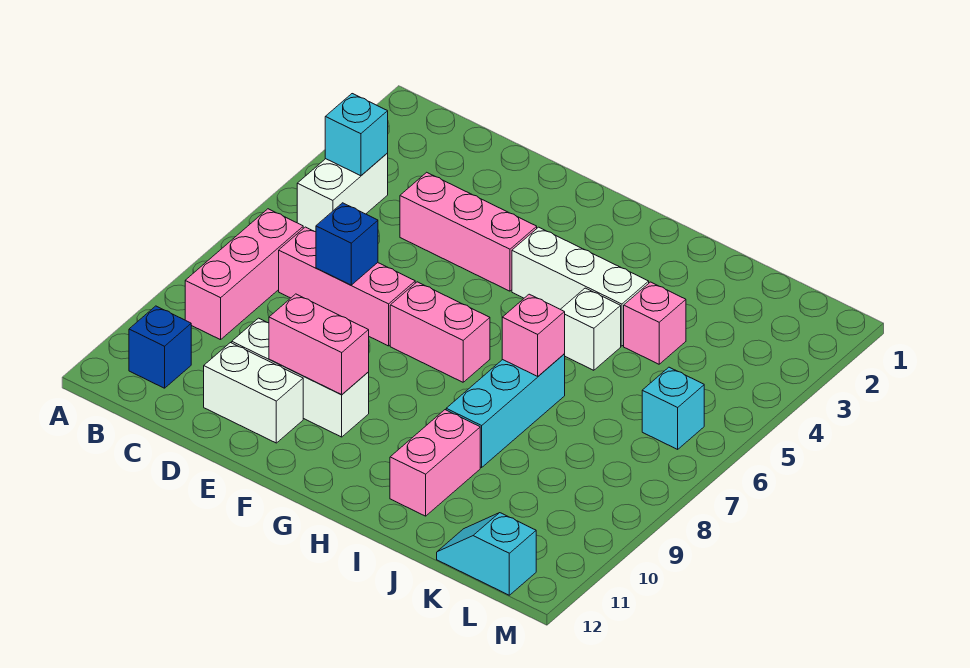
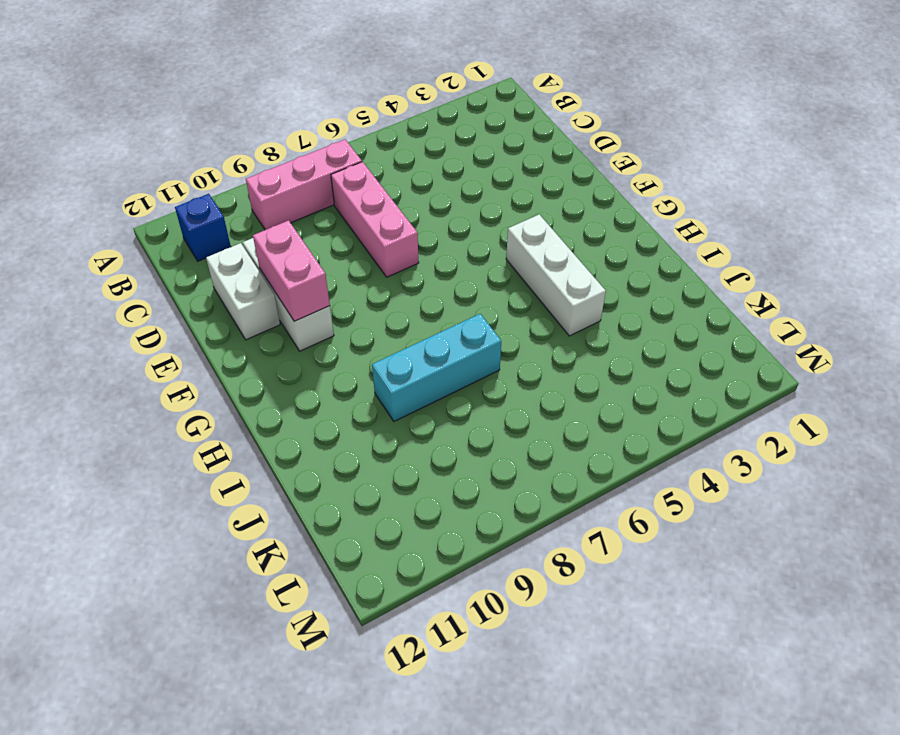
none -> white brick B4:B5 level 1
none -> pink brick D4:F4 level 1
none -> pink brick F7:G7 level 1

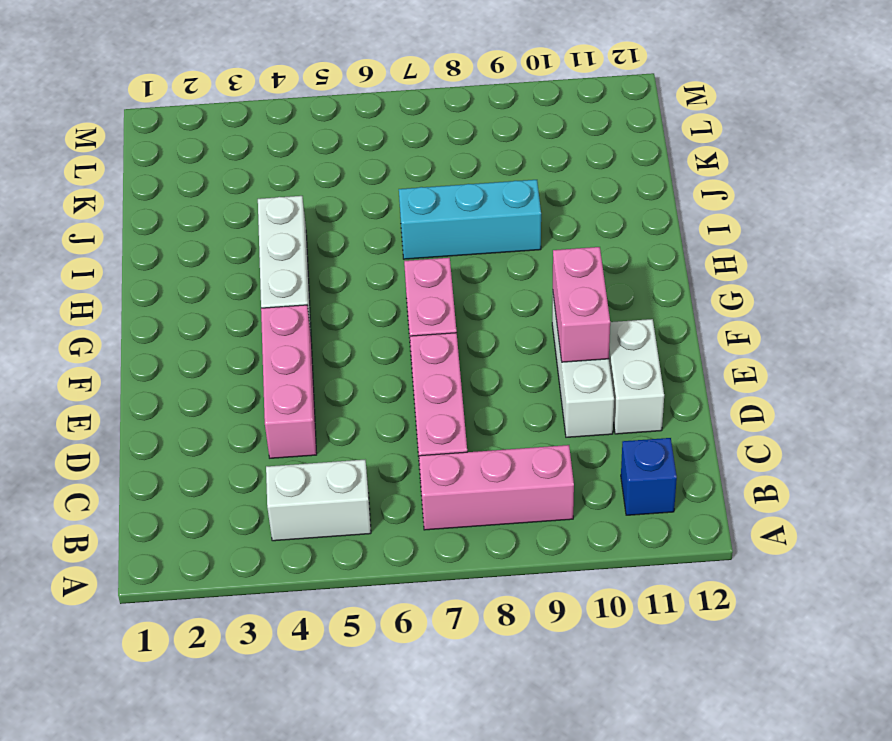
none -> white brick I5 level 1
none -> pink brick I10:I11 level 1
none -> pink brick J4 level 1

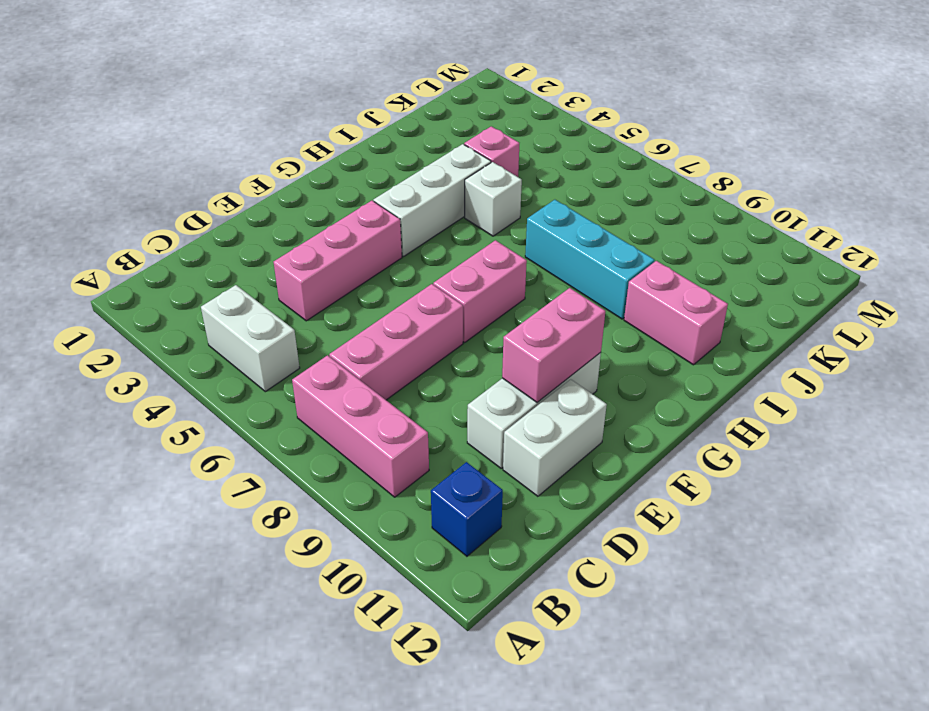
none -> cyan slope K12:L12 level 1 top L
none -> cyan brick L6 level 1
none -> cyan brick B4 level 2

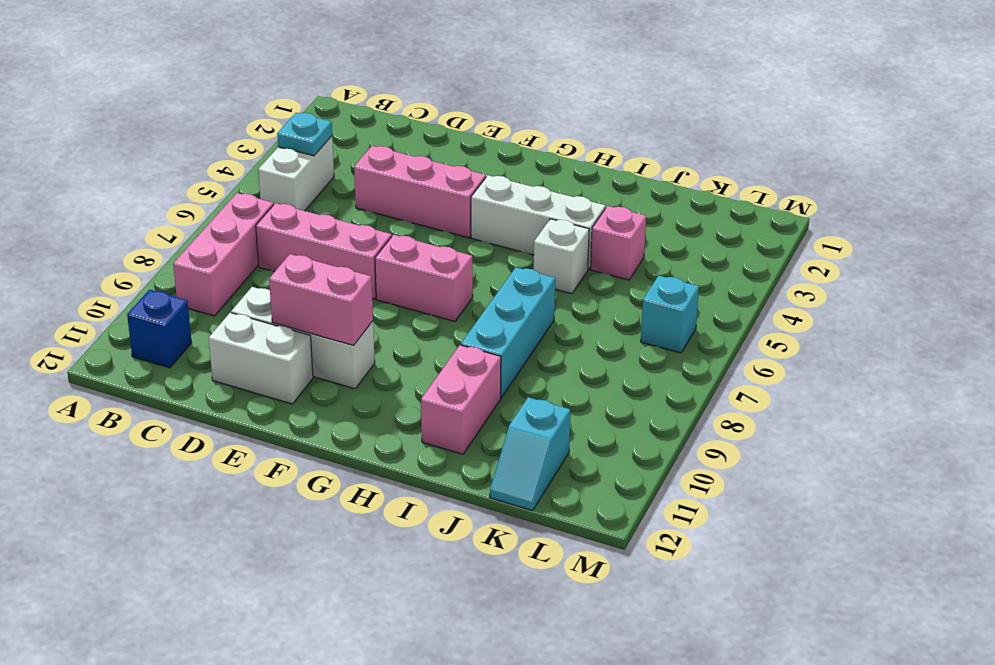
cyan plate B4 level 2 -> cyan brick B4 level 2
cyan slope K11:K12 level 1 top 11 -> cyan slope K12:L12 level 1 top L
none -> blue brick D7 level 2
none -> pink brick I7 level 2

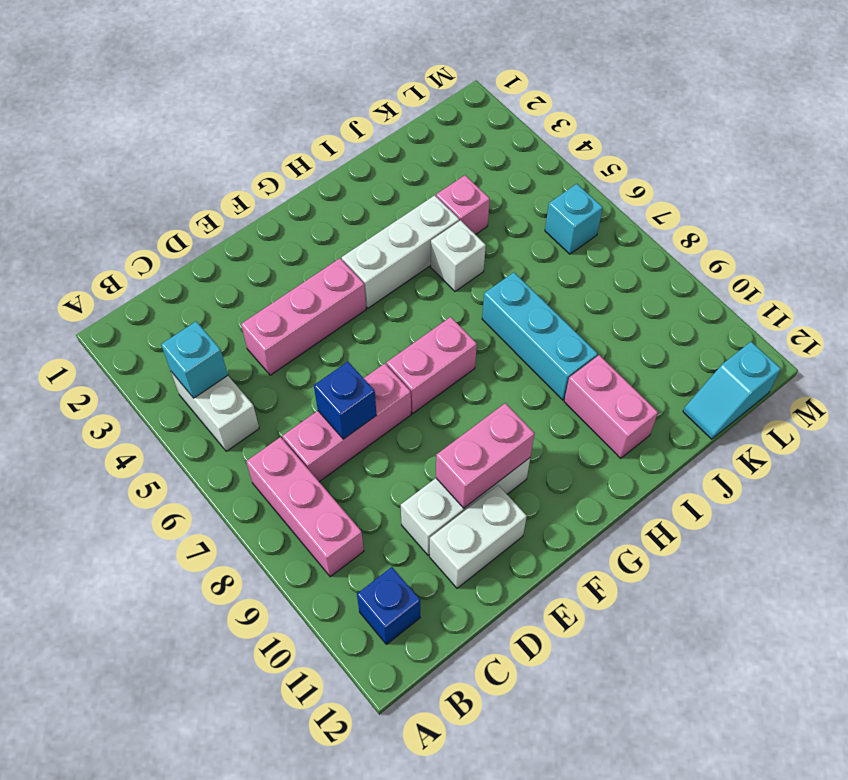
none -> pink brick I7 level 2

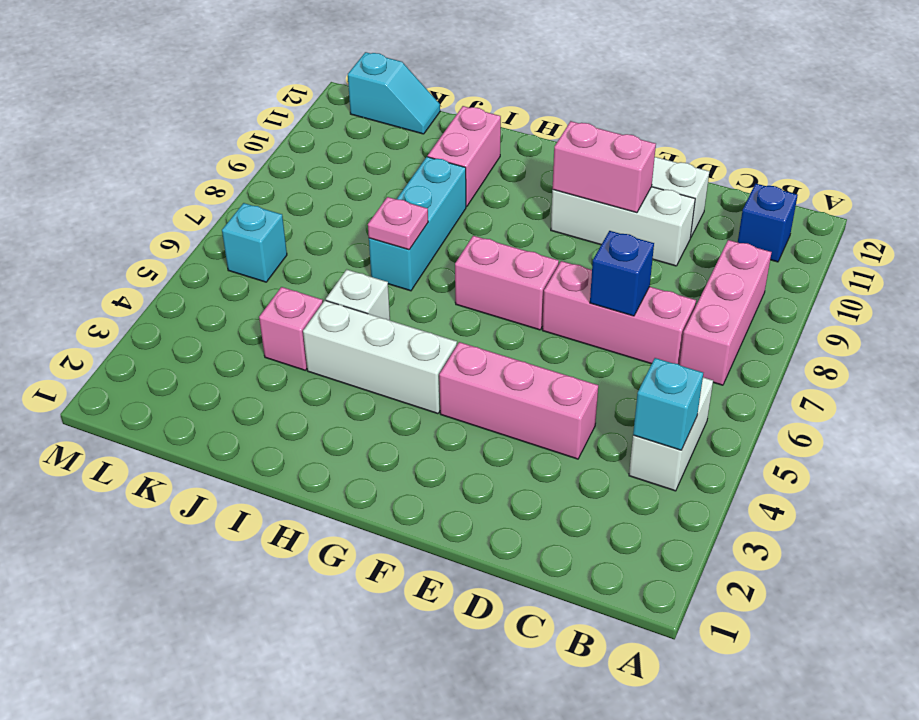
pink plate I7 level 2 -> pink brick I7 level 2

